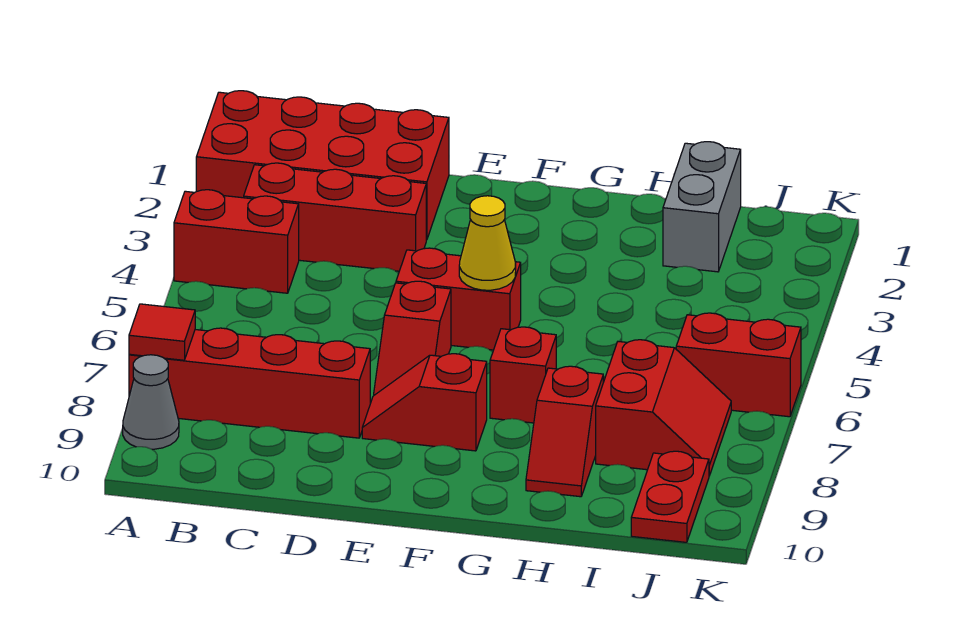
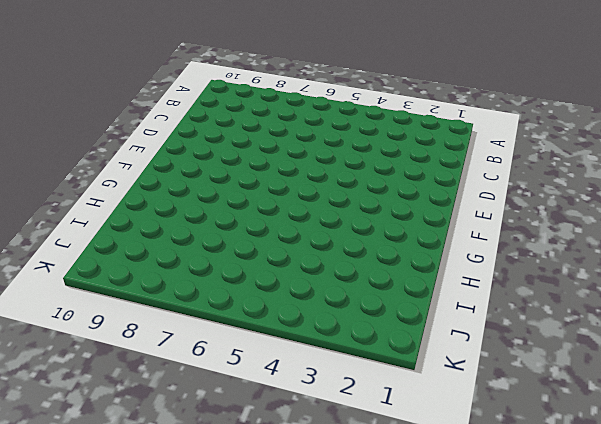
none -> red brick A1:D2 level 1
none -> red brick A4:B4 level 1
none -> red brick A8:D8 level 1

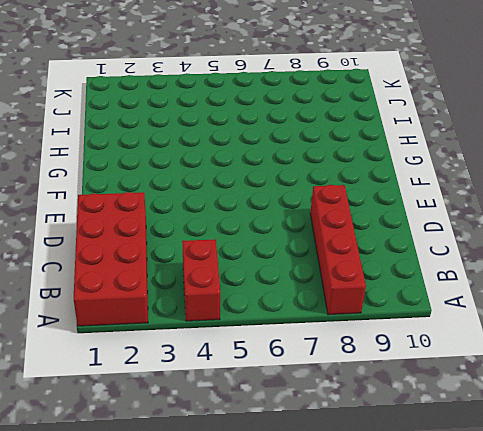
none -> grey cone A9 level 1
none -> red brick B3:D3 level 1
none -> red brick E5:F5 level 1

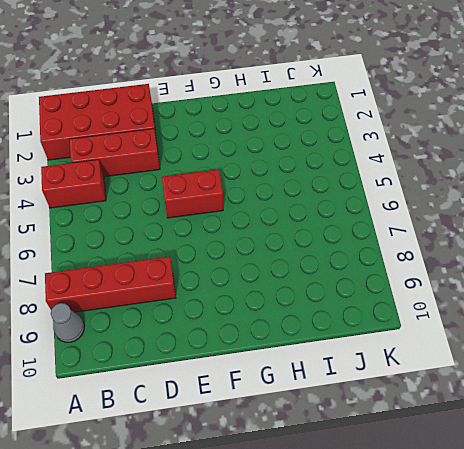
none -> red slope E6:E7 level 1 top 6
none -> red slope E8:F8 level 1 top F
none -> red brick G7 level 1

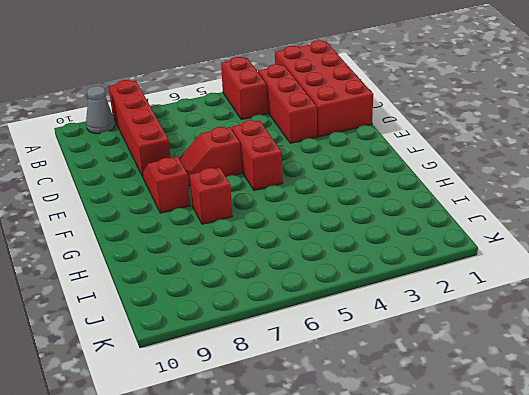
none -> red slope H8:H9 level 1 top 8
none -> grey brick I1:I2 level 1
none -> red slope I7:J8 level 1 top I

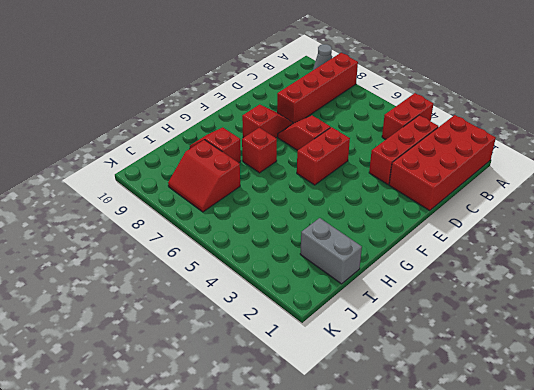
none -> red brick J6:K6 level 1
none -> red plate J9:J10 level 1
none -> red tile A8 level 2

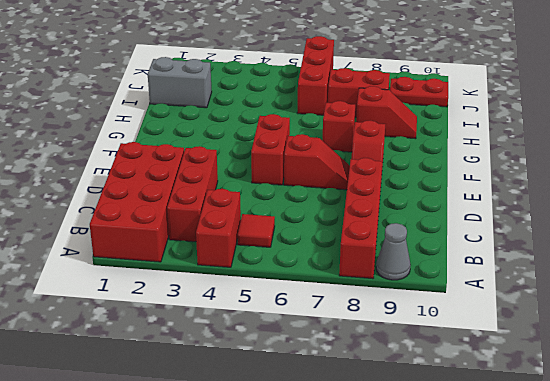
red tile B5 level 1 -> red tile A8 level 2
red brick I6:K6 level 1 -> red brick J6:K6 level 1
none -> yellow cone F5 level 2

